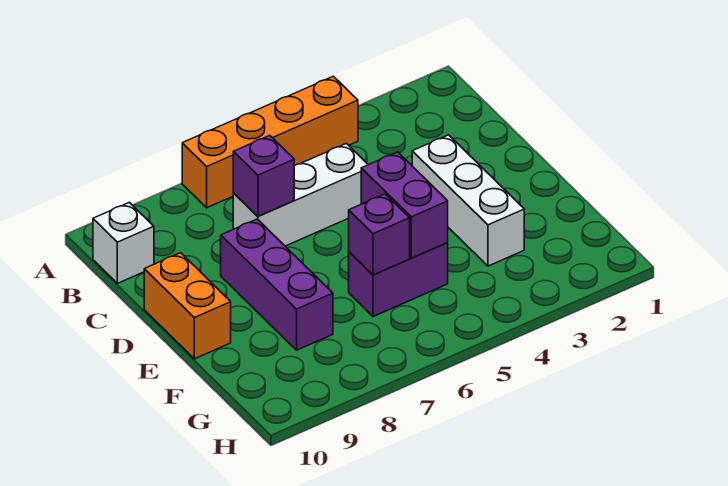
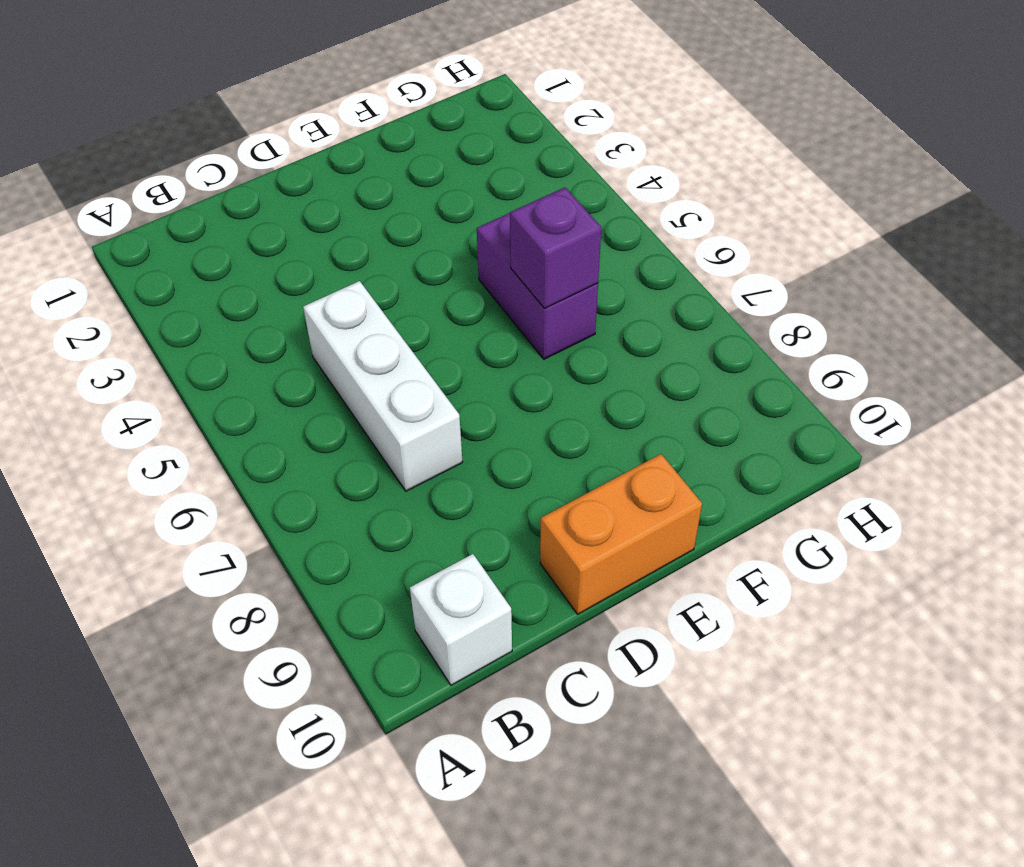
none -> orange brick A4:A7 level 1
none -> white brick D3:F3 level 1

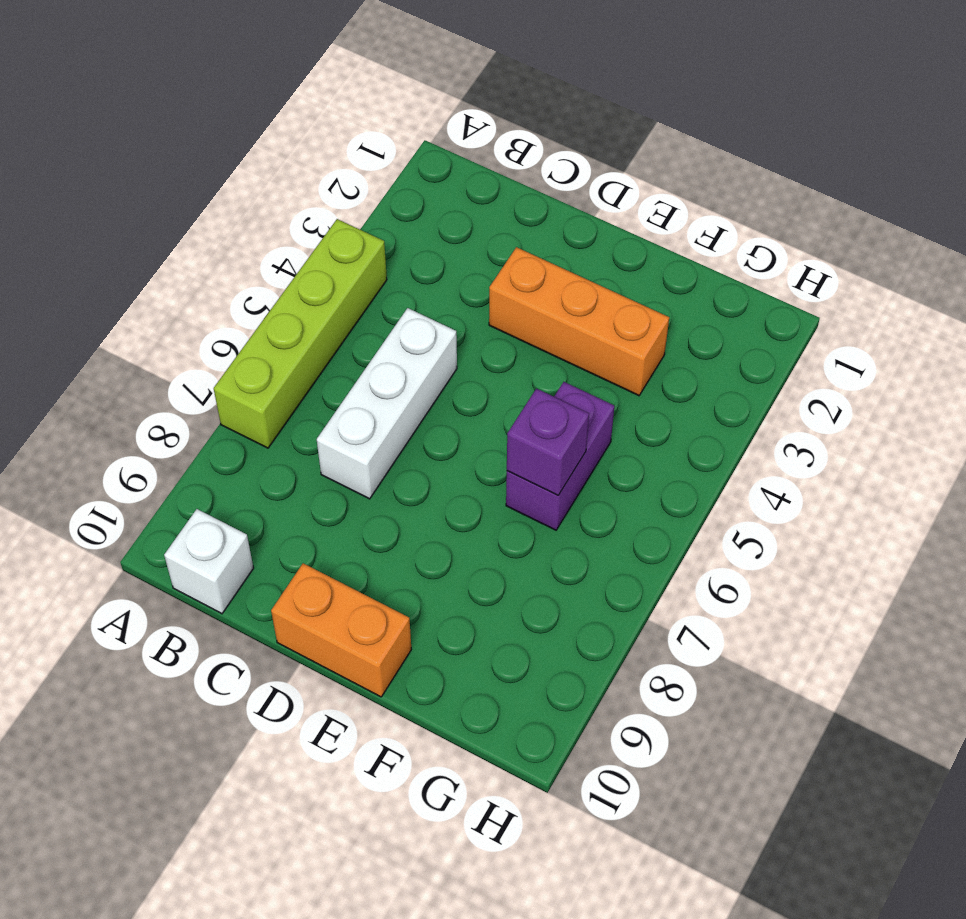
lime brick A4:A7 level 1 -> orange brick A4:A7 level 1
orange brick D3:F3 level 1 -> white brick D3:F3 level 1
none -> purple brick D8:F8 level 1
none -> purple brick C7 level 2

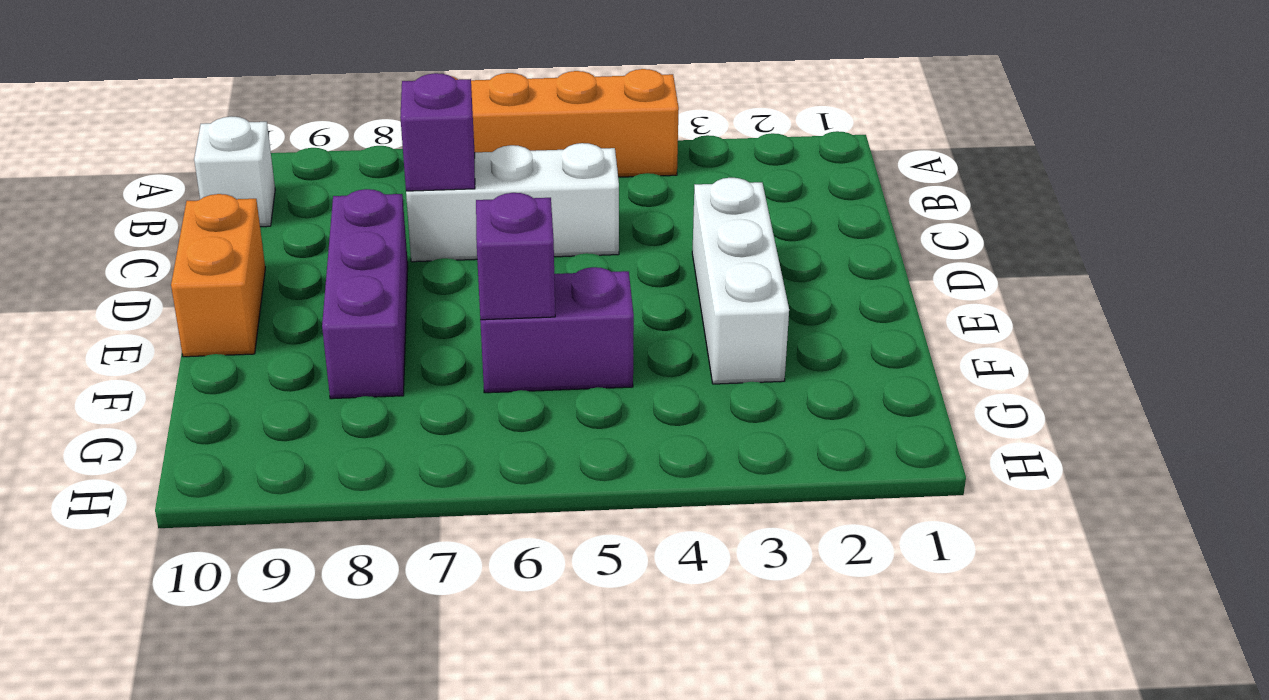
none -> purple brick E5:F5 level 2

